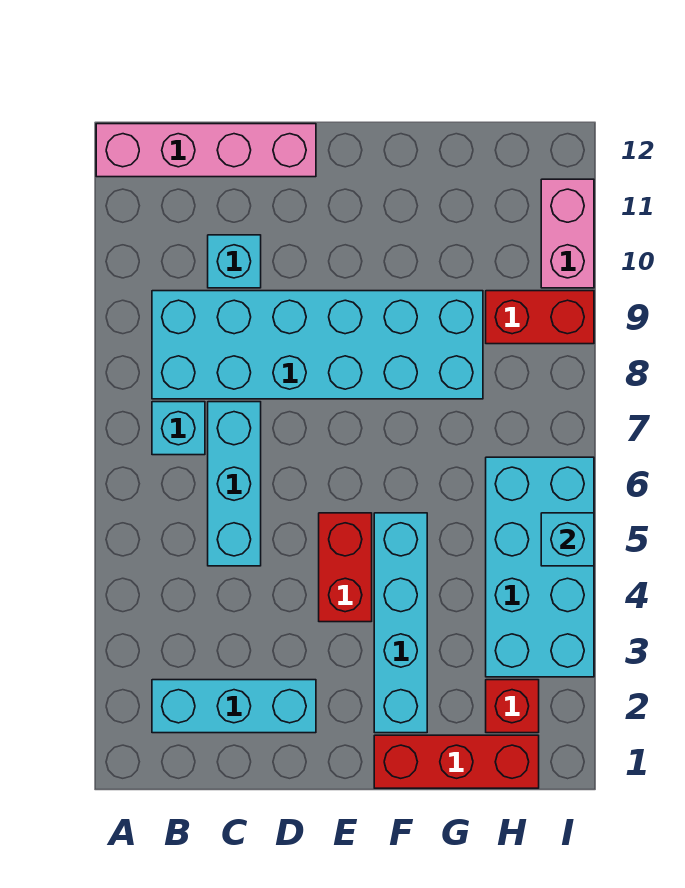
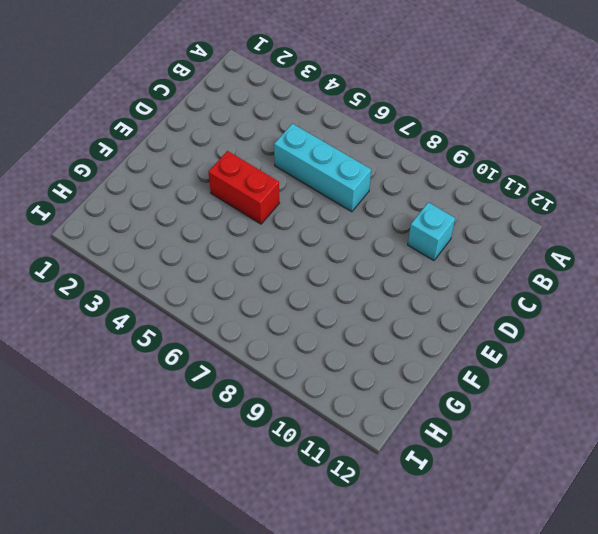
none -> pink brick A12:D12 level 1
none -> cyan brick B2:D2 level 1
none -> cyan brick B7 level 1

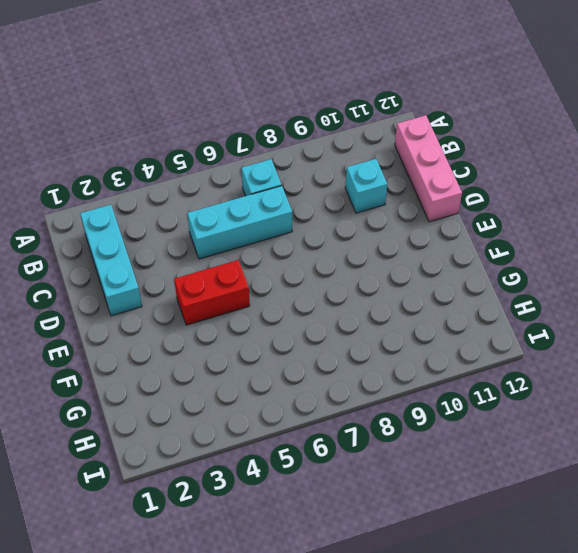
pink brick B12:D12 level 1 -> pink brick A12:D12 level 1
none -> cyan brick B8:G9 level 1
none -> red brick F1:H1 level 1
none -> cyan brick F2:F5 level 1

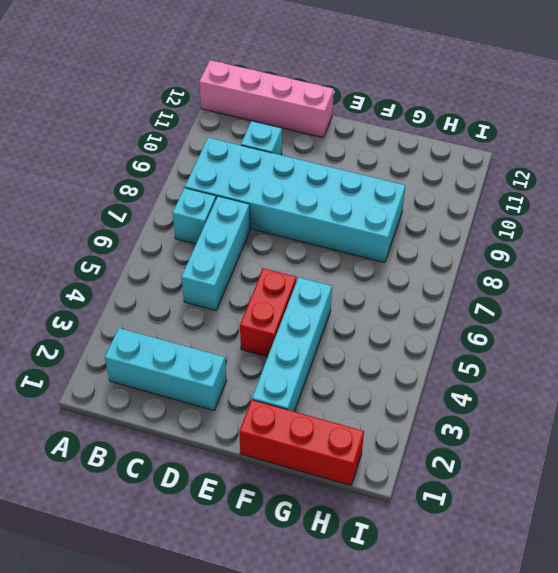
none -> red brick H2 level 1
none -> cyan brick H3:I6 level 1
none -> red brick H9:I9 level 1

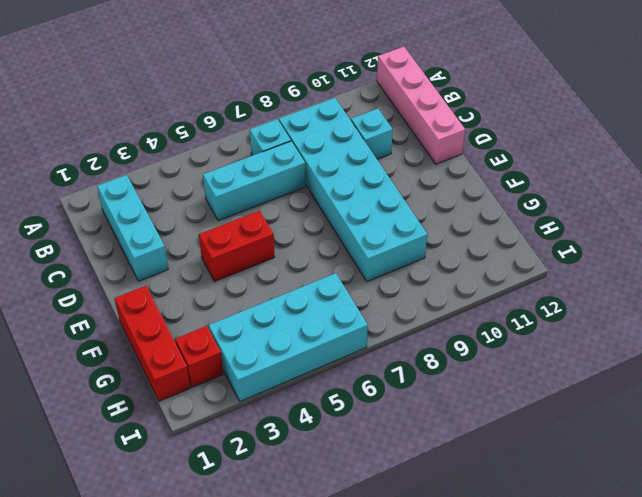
none -> cyan brick F2:F5 level 1
none -> red brick H9:I9 level 1
none -> pink brick I10:I11 level 1

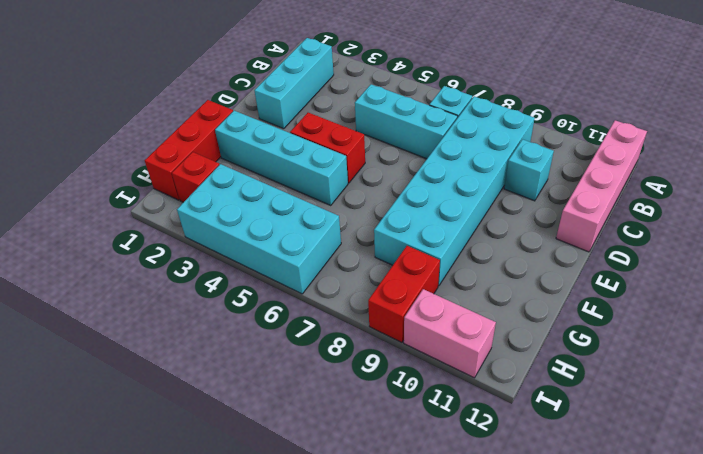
none -> cyan brick I5 level 2

